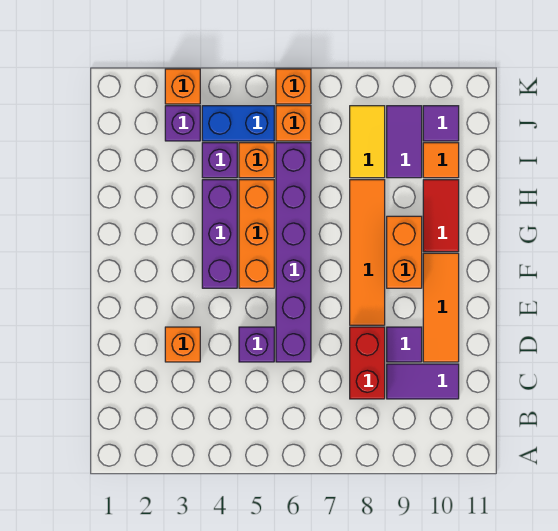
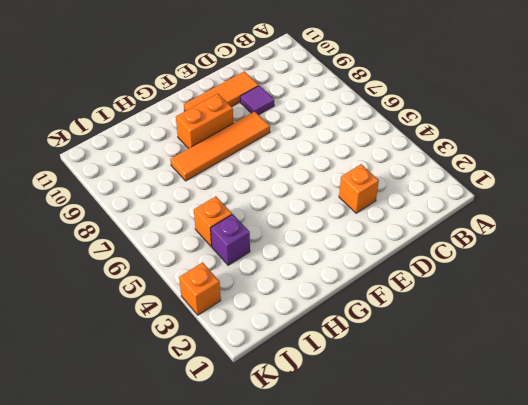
none -> red brick C8:D8 level 1
none -> purple tile C9:C10 level 1
none -> purple brick D5 level 1

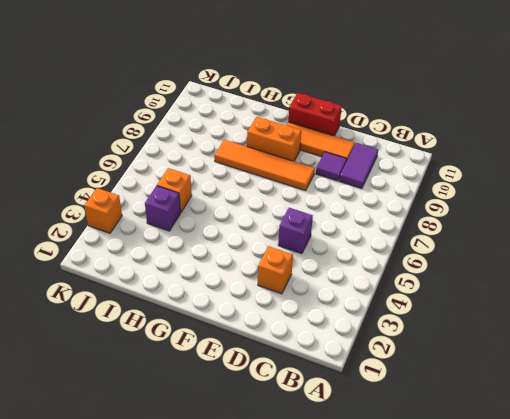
red brick E11:F11 level 1 -> red brick C8:D8 level 1
none -> purple brick D6:I6 level 1
none -> purple brick F4:H4 level 1
none -> orange brick F5:H5 level 1

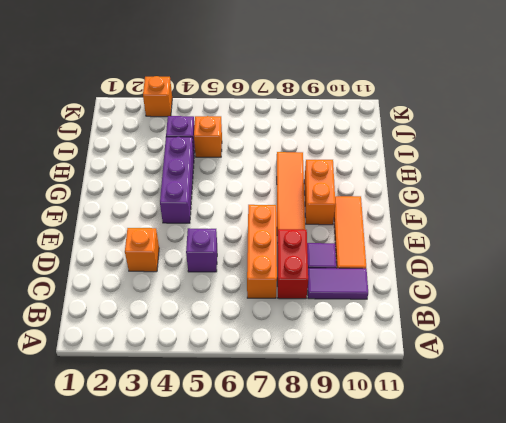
orange brick C7:E7 level 1 -> orange brick F5:H5 level 1
none -> purple brick D6:I6 level 1
none -> red tile G10:H10 level 1
none -> yellow tile I8:J8 level 1

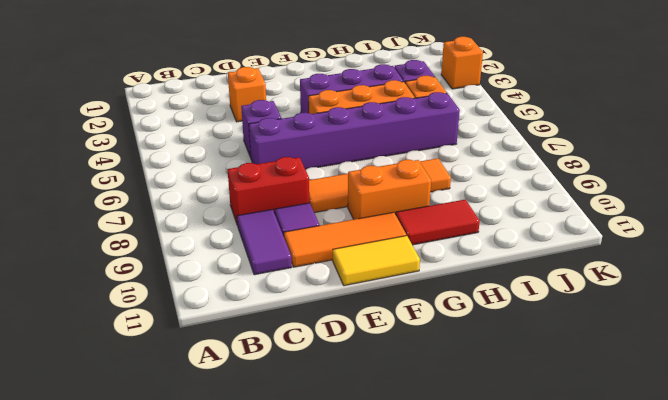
yellow tile E11:F11 level 1 -> yellow tile I8:J8 level 1
none -> purple tile I9:J9 level 1
none -> orange tile I10 level 1
none -> purple brick J3 level 1

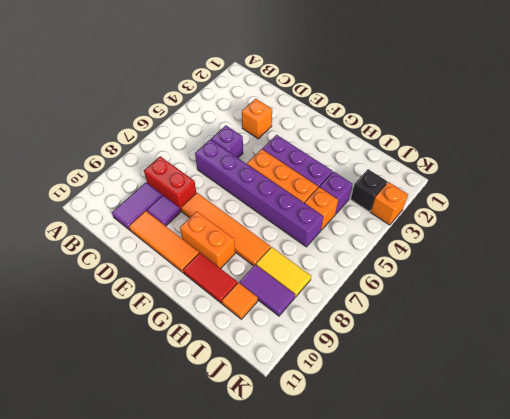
black brick J3 level 1 -> purple brick J3 level 1
none -> blue brick J4:J5 level 1
none -> orange brick J6 level 1
none -> purple tile J10 level 1

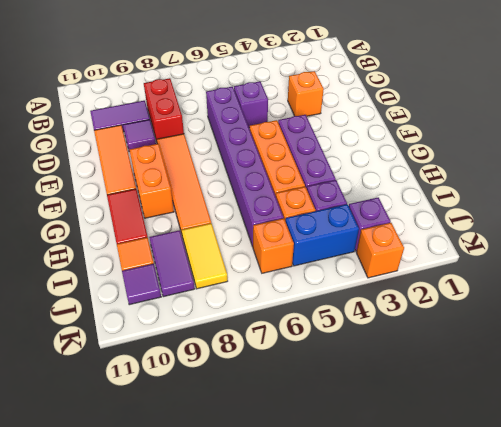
none -> orange brick K6 level 1

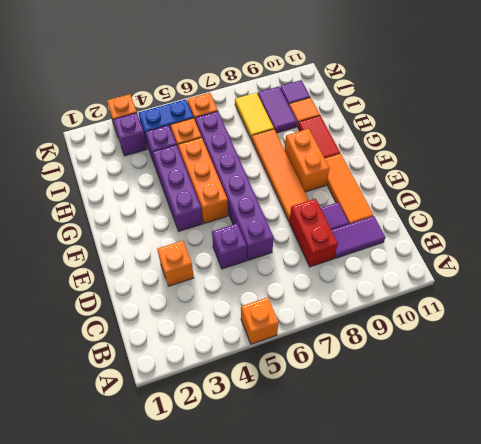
orange brick A5 level 1 -> orange brick K6 level 1

